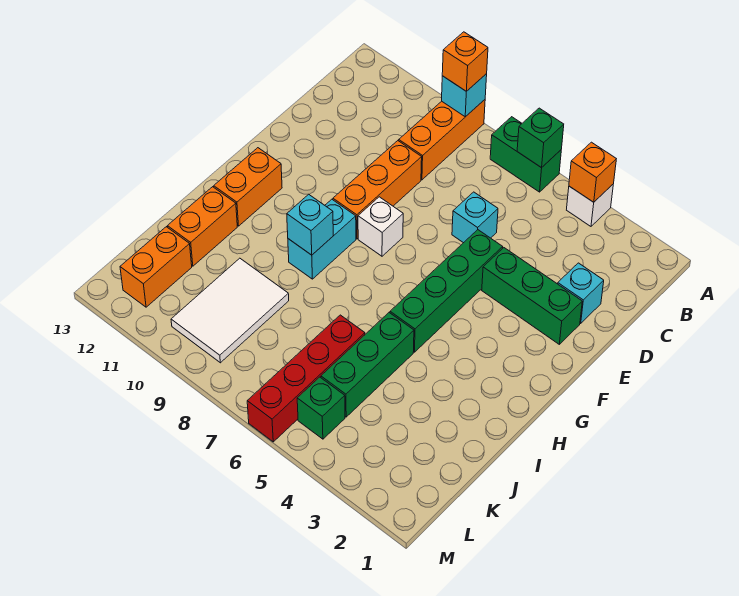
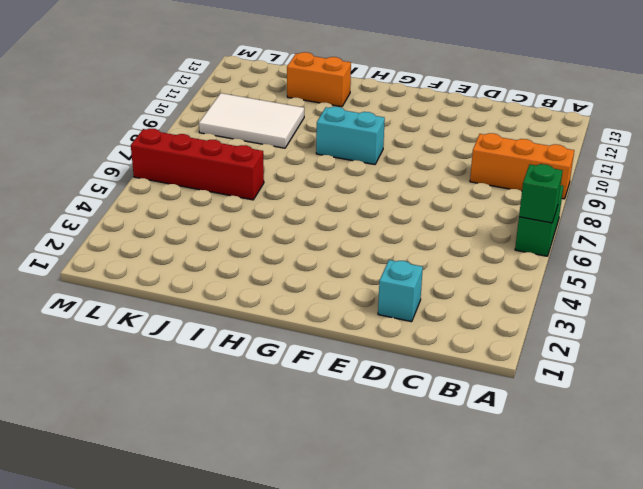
none -> white brick A4 level 1
none -> cyan brick D6 level 1
none -> orange brick D9:F9 level 1

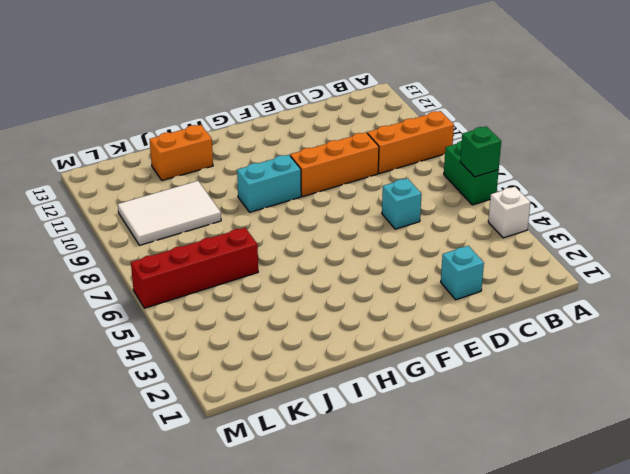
none -> green brick E2:E4 level 1
none -> green brick E5:H5 level 1
none -> white brick F8 level 1

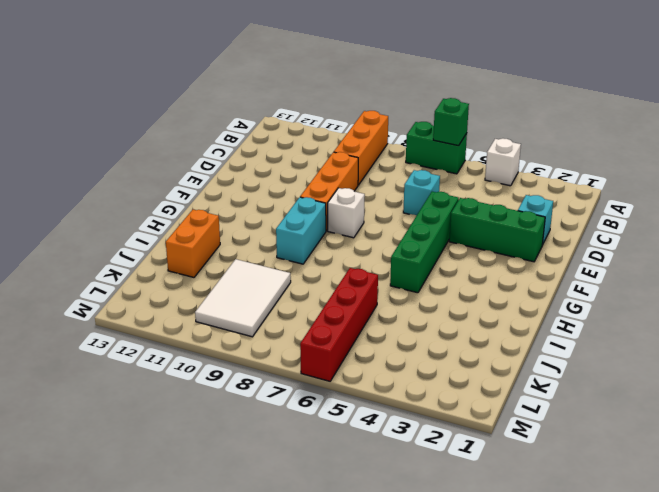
none -> orange brick G12:H12 level 1
none -> green brick I5:K5 level 1
none -> orange brick K12:L12 level 1

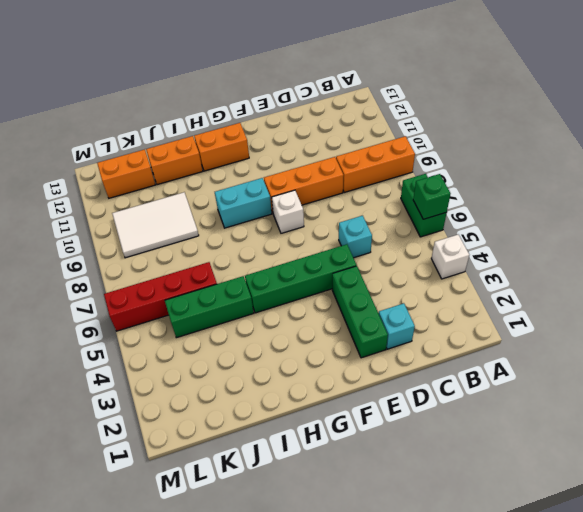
none -> green brick L5 level 1
none -> orange brick A4 level 2
none -> cyan brick A9 level 2

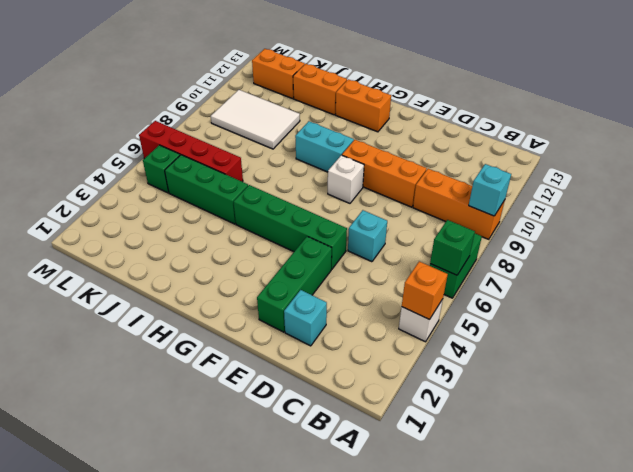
none -> cyan brick H9 level 2
none -> orange brick A9 level 3

